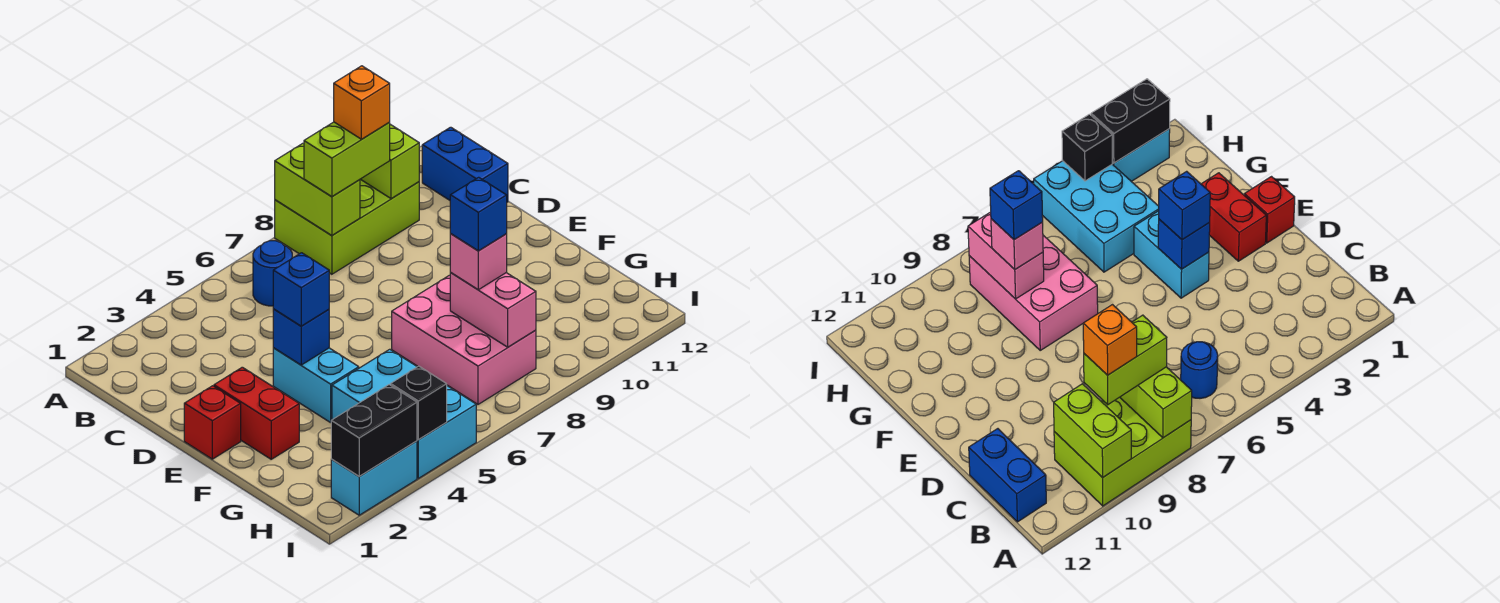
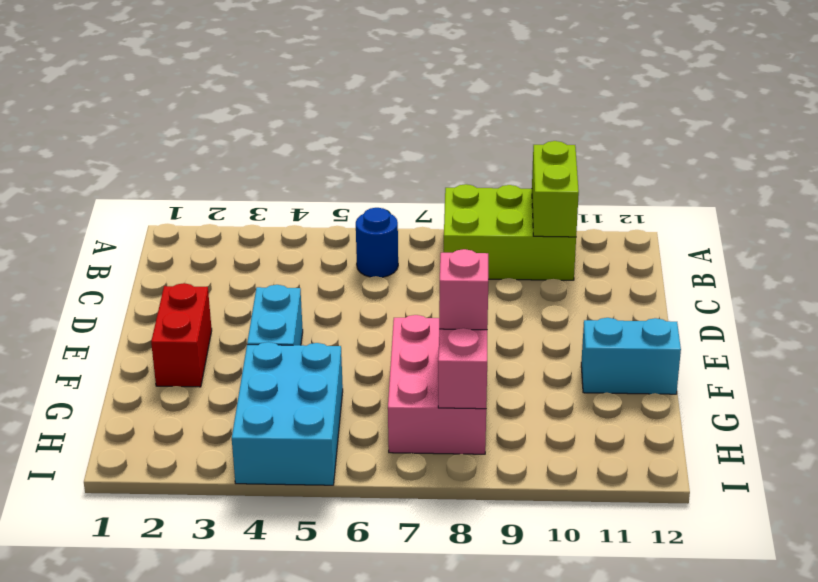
cyan brick F11:F12 level 1 -> cyan brick I2:I3 level 1
none -> blue brick B12:C12 level 1
none -> red brick E1 level 1
none -> lime brick A8:B8 level 2

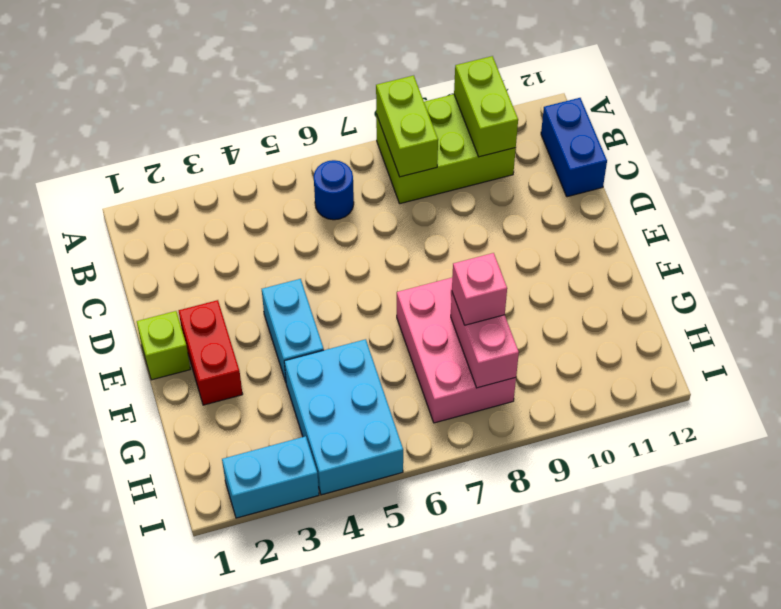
lime brick E1 level 1 -> red brick E1 level 1
none -> blue brick E4 level 2
none -> black brick I2:I3 level 2
none -> black brick I4 level 2

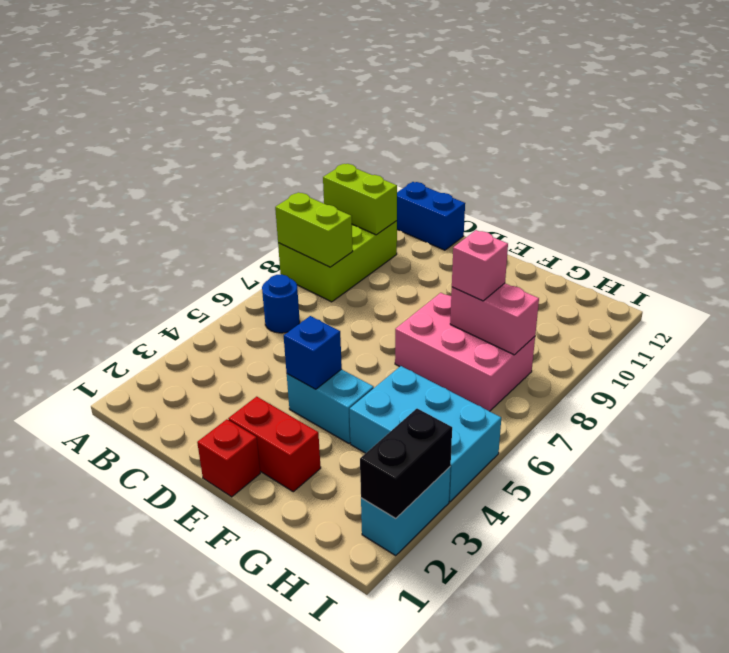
none -> black brick I4 level 2
none -> lime brick B8:B9 level 3
none -> blue brick E4 level 3

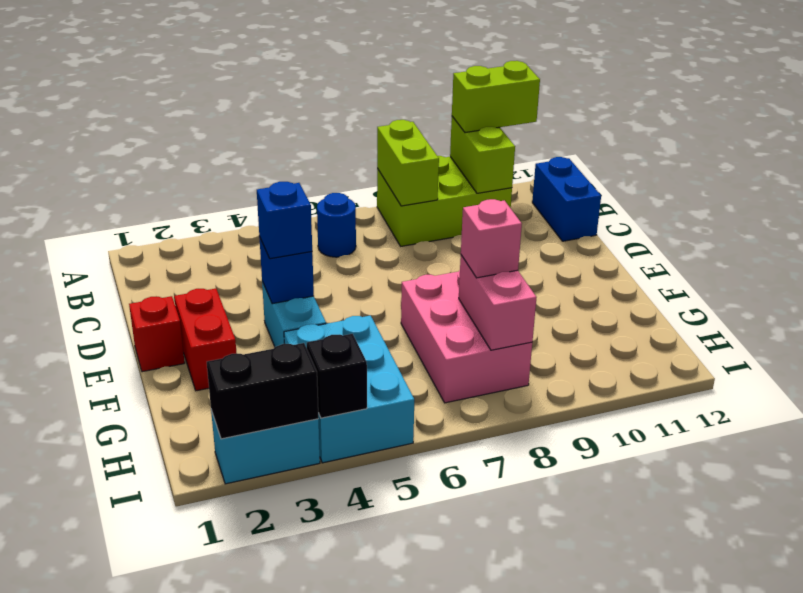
lime brick A10:A11 level 3 -> lime brick B8:B9 level 3
none -> orange brick B9 level 4
none -> blue brick G8 level 4

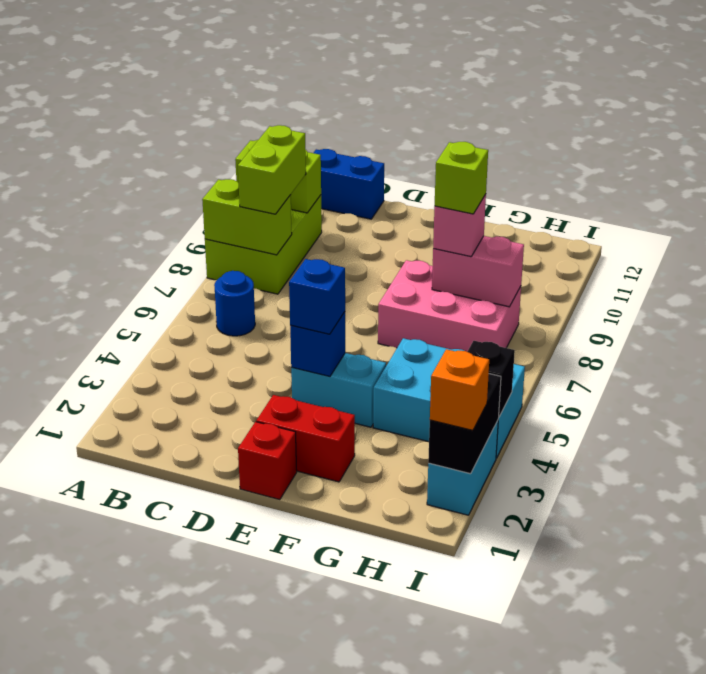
lime brick G8 level 4 -> blue brick G8 level 4
orange brick I2 level 3 -> orange brick B9 level 4

